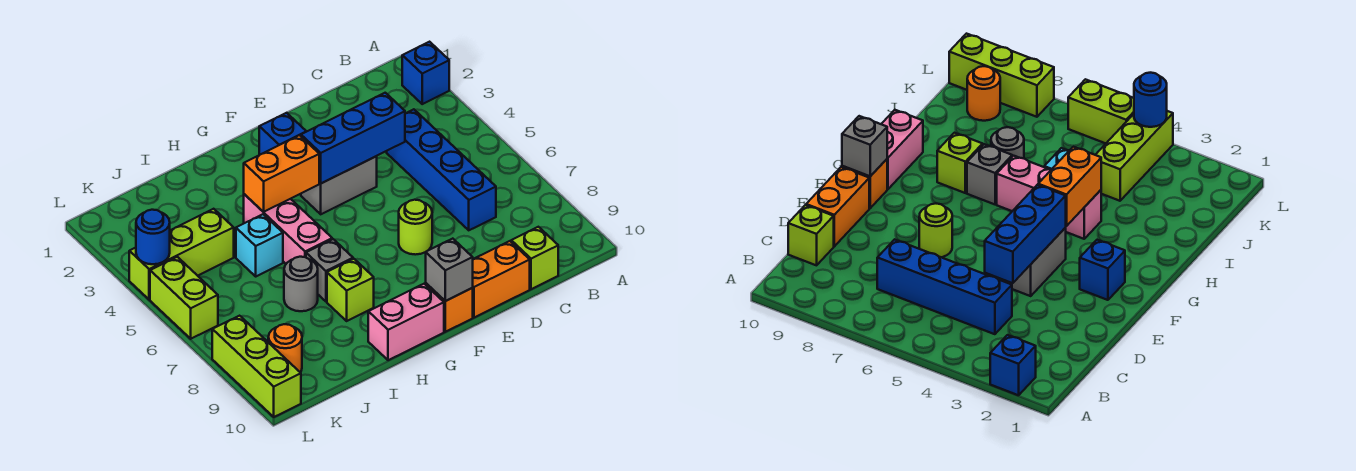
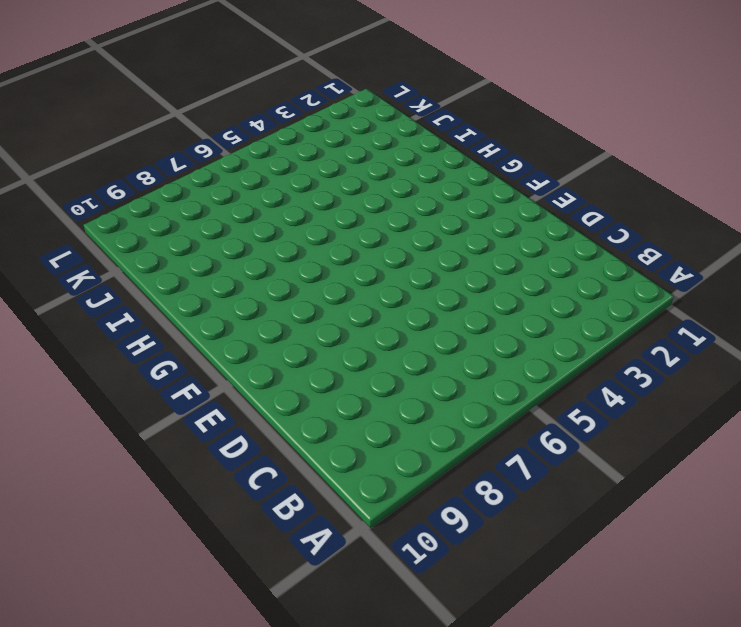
none -> blue brick A2 level 1
none -> blue brick C4:C7 level 1
none -> lime brick C10 level 1

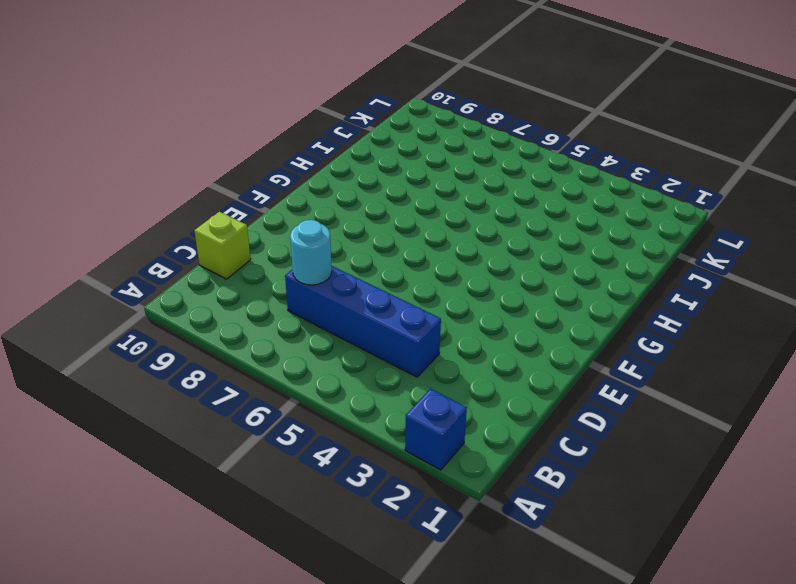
cyan round brick C7 level 2 -> none
none -> orange brick D10:E10 level 1
none -> grey brick E4:F4 level 1
none -> lime round brick E7 level 1

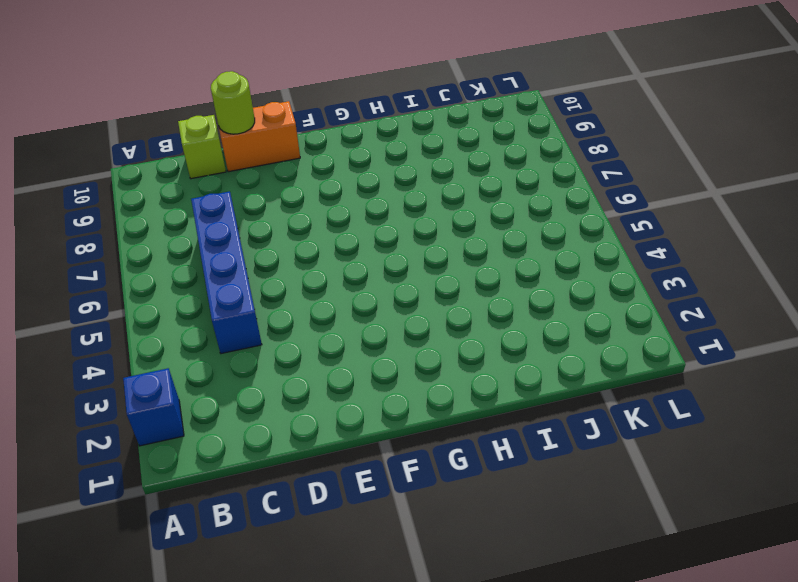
lime round brick D10 level 2 -> lime round brick E7 level 1
none -> grey brick E4:F4 level 1
none -> blue brick F2 level 1
none -> orange brick F10 level 1

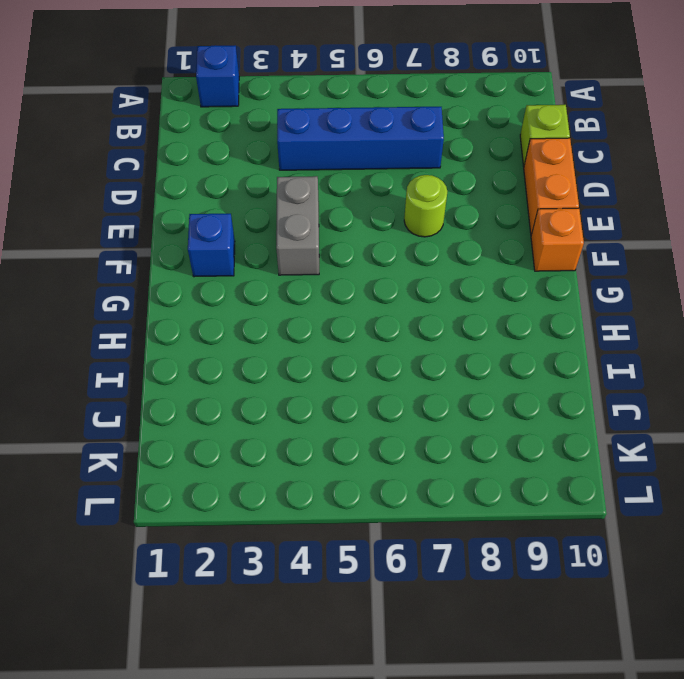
none -> pink brick G10:H10 level 1
none -> pink brick H4:H6 level 1
none -> grey brick H7 level 1

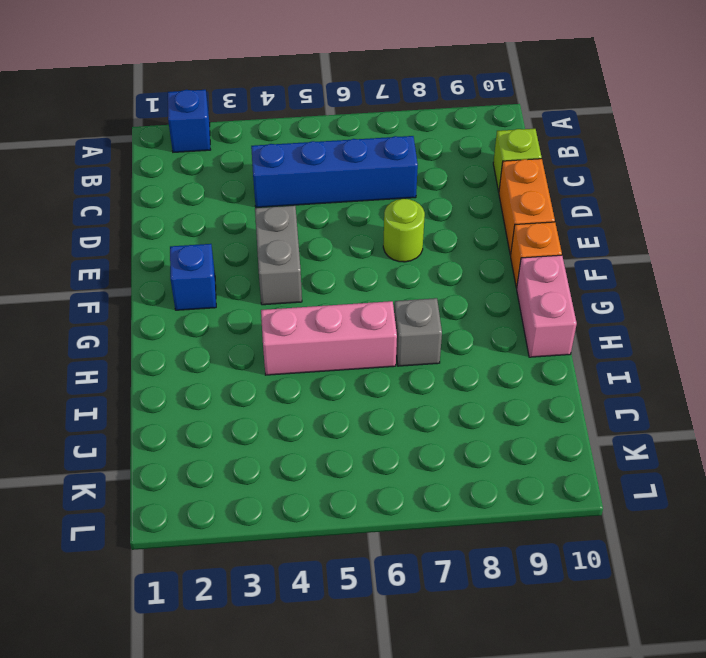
none -> lime brick H8 level 1
none -> cyan brick I5 level 1
none -> grey round brick I7 level 1

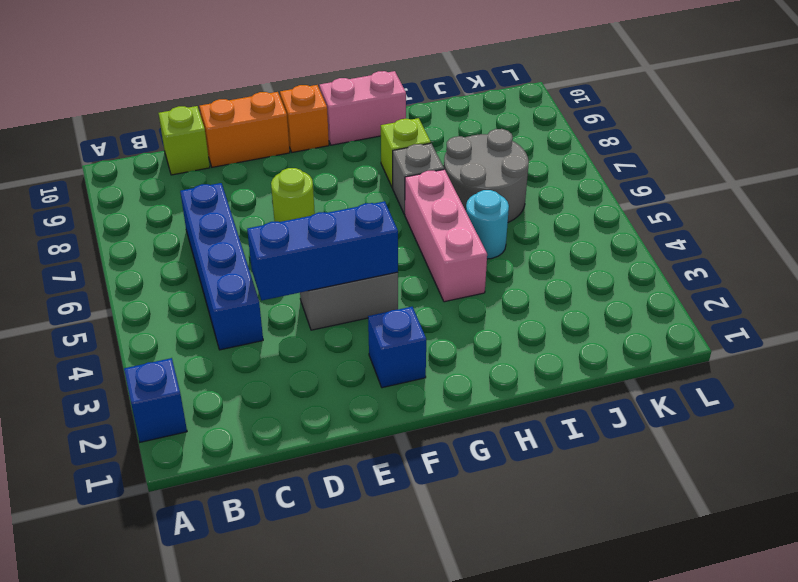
cyan round brick I5 level 1 -> cyan brick I5 level 1
grey round brick I6:J7 level 1 -> grey round brick I7 level 1
none -> lime brick J4:L4 level 1
none -> orange round brick K9 level 1
none -> lime brick L5:L6 level 1

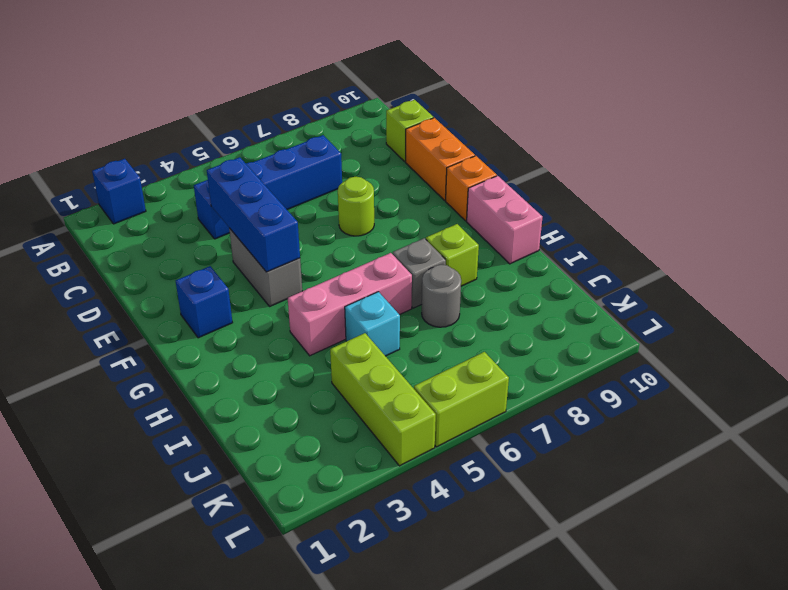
none -> orange round brick K9 level 1
none -> lime brick L8:L10 level 1
none -> grey brick F10 level 2

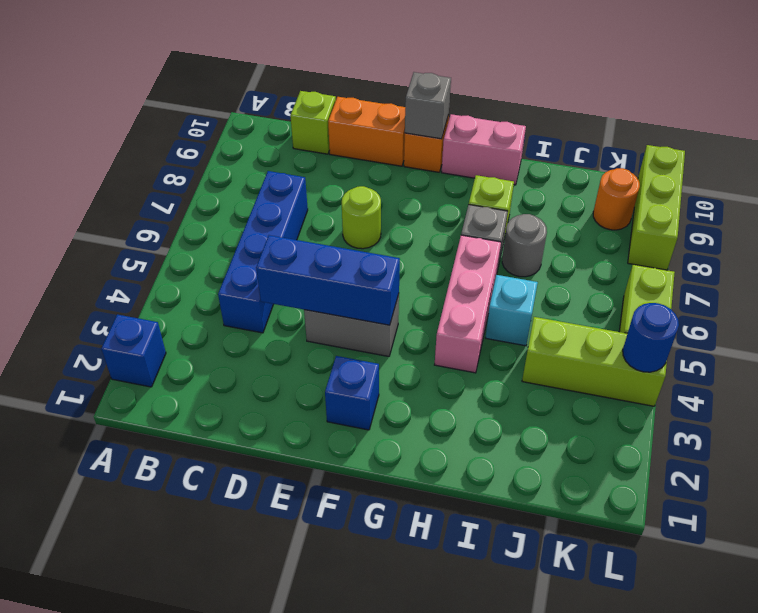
none -> orange brick G4:H4 level 2

